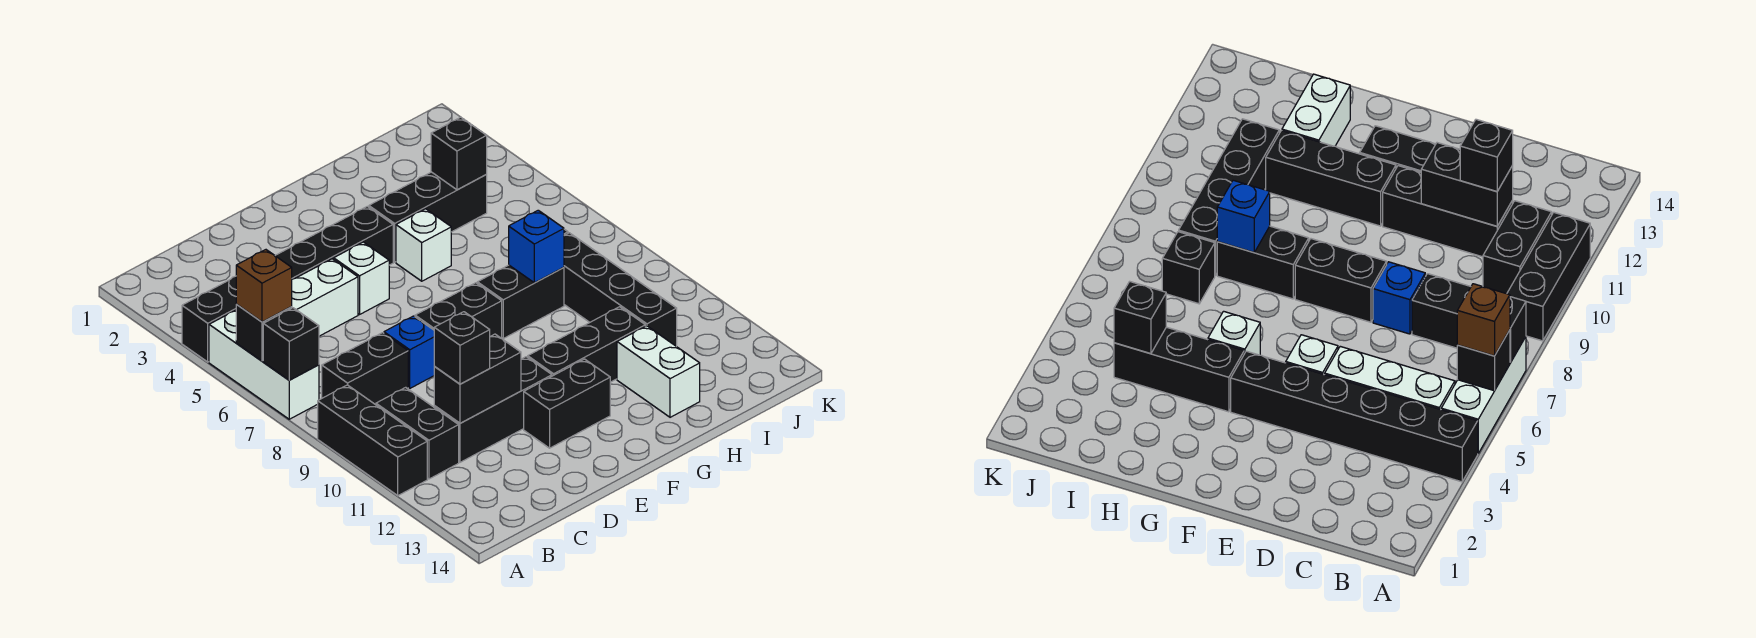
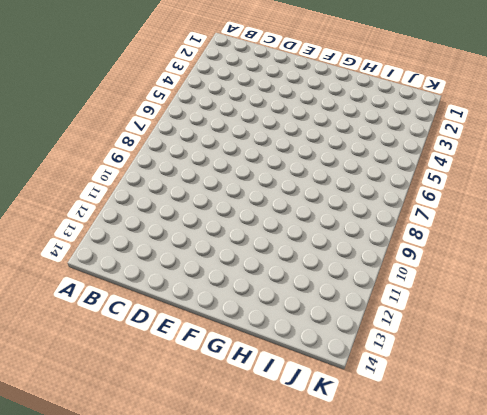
none -> black brick A4:F4 level 1
none -> white brick A5:A7 level 1
none -> black brick A9:A11 level 1

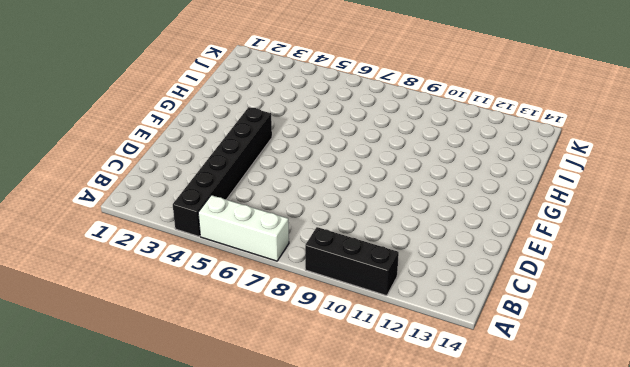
none -> white brick B5:D5 level 1
none -> black brick B8:C8 level 1
none -> black brick B10:B11 level 1

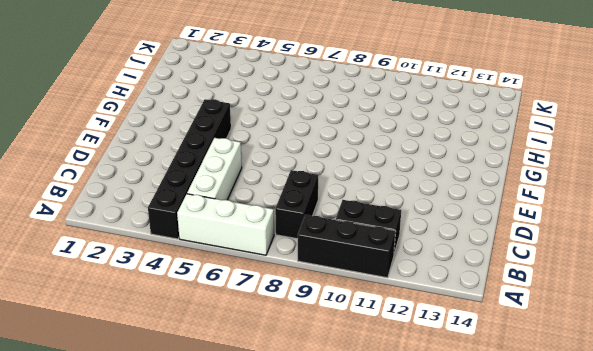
none -> black brick C11:E11 level 1
none -> blue brick D8 level 1
none -> white brick E5 level 1

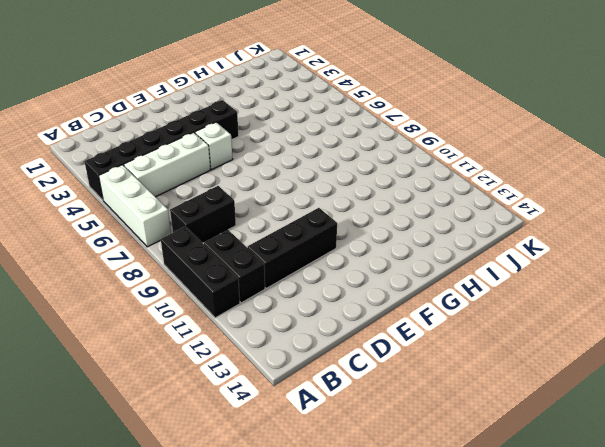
none -> blue brick D8 level 1
none -> black brick E8:F8 level 1
none -> black brick E12:F12 level 1

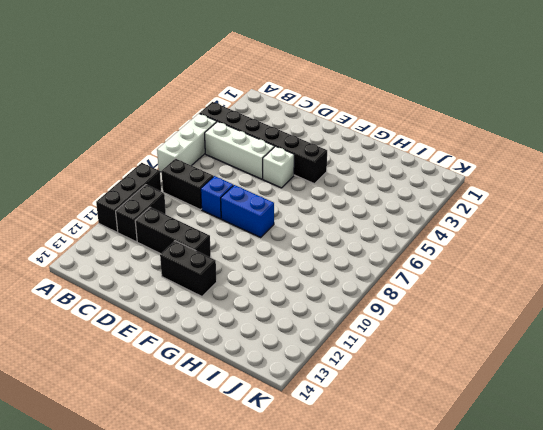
blue brick E8:F8 level 1 -> black brick E8:F8 level 1
none -> black brick F11:H11 level 1
none -> black brick G4:I4 level 1
none -> white brick G5 level 1

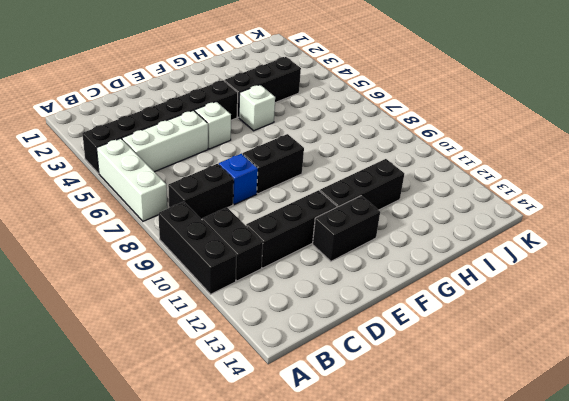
none -> black brick G8:H8 level 1
none -> white brick H12:H13 level 1
none -> black brick I7 level 1

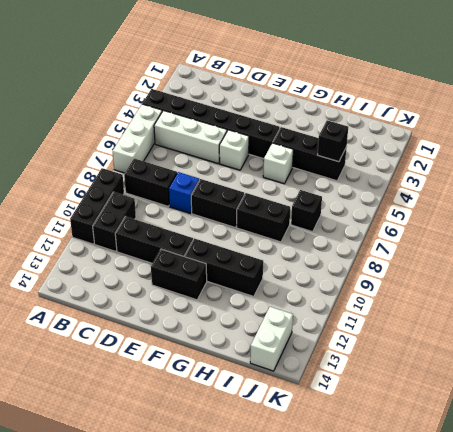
white brick J13:J14 level 1 -> white brick H12:H13 level 1
none -> black brick I8:I11 level 1
none -> black brick A6 level 2
none -> black brick A7 level 2

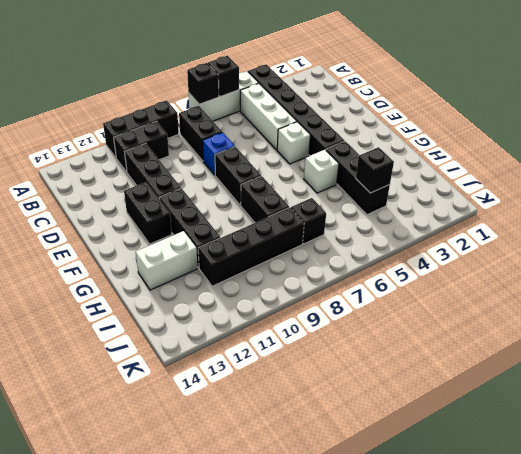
none -> black brick C11:D11 level 2
none -> blue brick H8 level 2
none -> brown brick A6 level 3

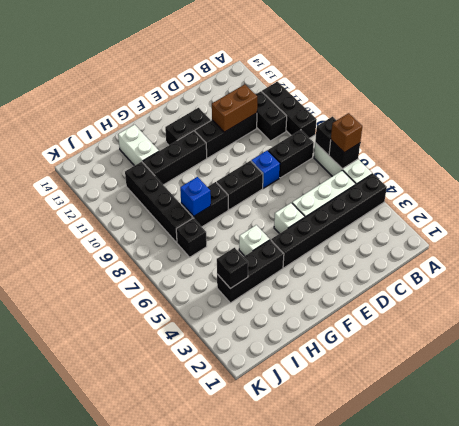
brown brick C11:D11 level 2 -> black brick C11:D11 level 2
none -> black brick C11 level 3

